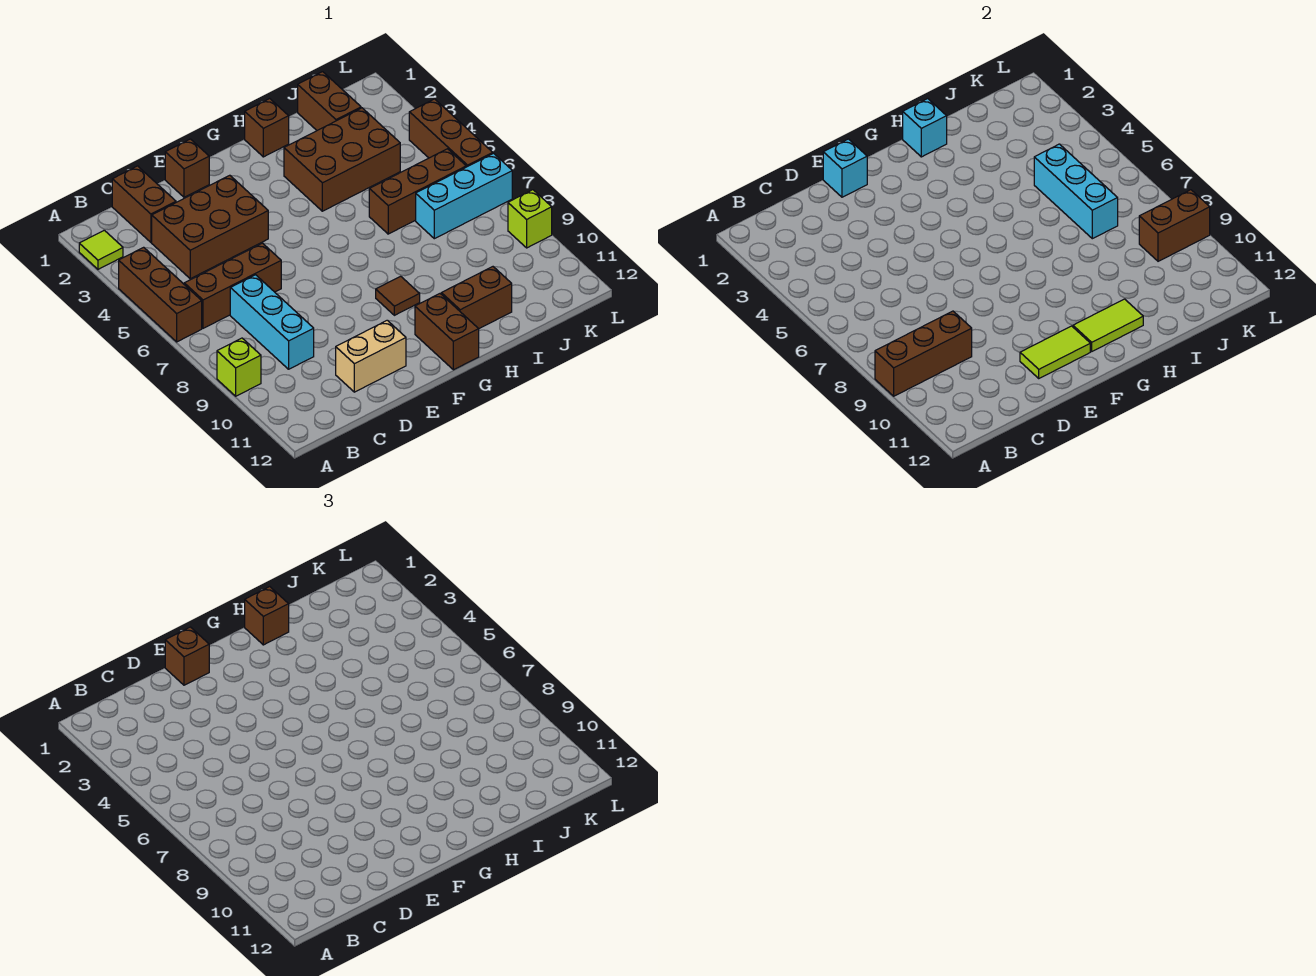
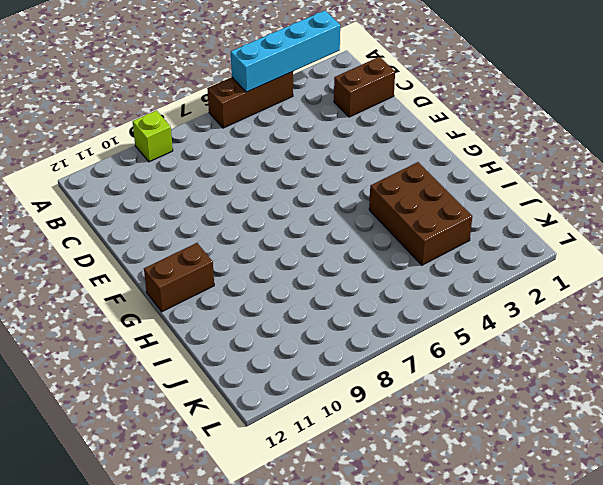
cyan brick A2:A5 level 2 -> none
none -> lime tile A2 level 1
none -> brown brick B6:D6 level 1
none -> brown brick C3:E4 level 1

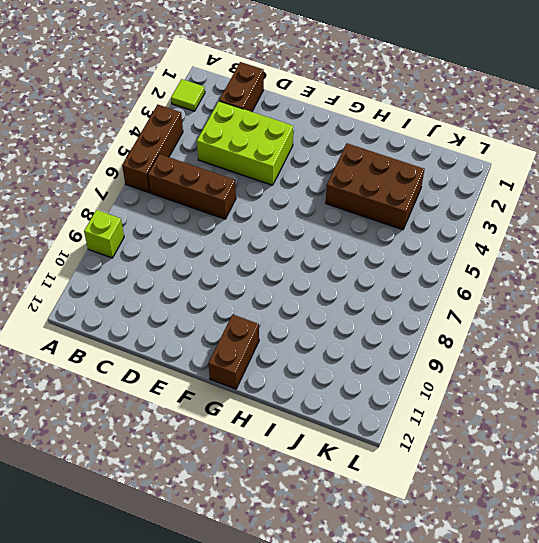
lime brick C3:E4 level 1 -> brown brick C3:E4 level 1
none -> cyan brick C7:C9 level 1
none -> tan brick D11:E11 level 1
none -> brown brick E1 level 1

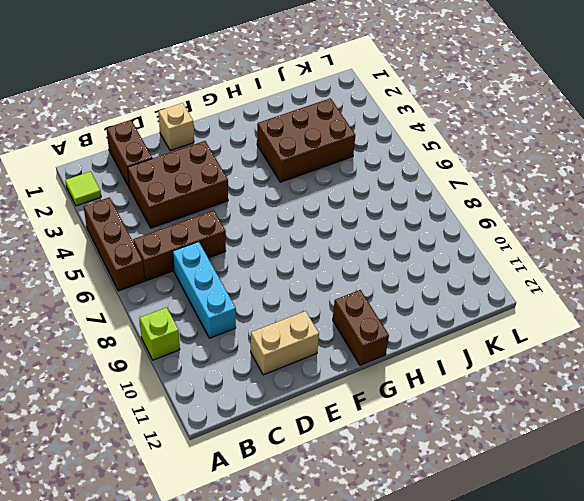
tan brick E1 level 1 -> brown brick E1 level 1
none -> brown tile G9 level 1
none -> brown brick H1 level 1
none -> brown brick H11:I11 level 1

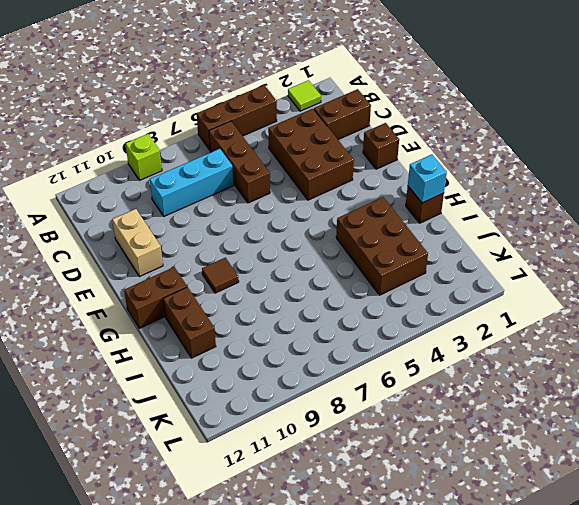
none -> brown brick I6:K6 level 1
none -> brown brick J1:J2 level 1
none -> cyan brick J7:L7 level 1

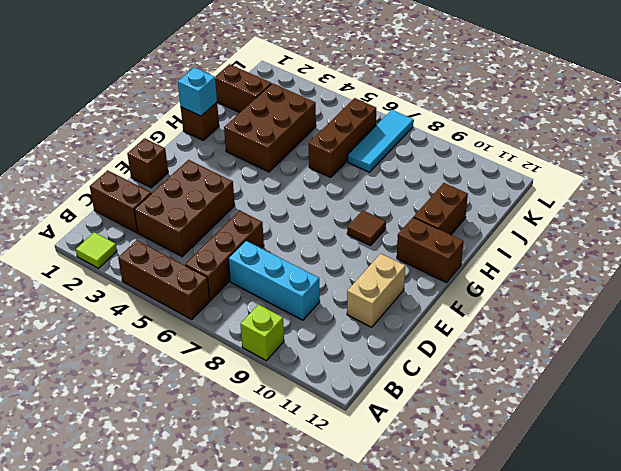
cyan tile J7:L7 level 1 -> cyan brick J7:L7 level 1
none -> brown brick L4:L6 level 1
none -> lime brick L9 level 1
none -> brown brick A9:C9 level 2

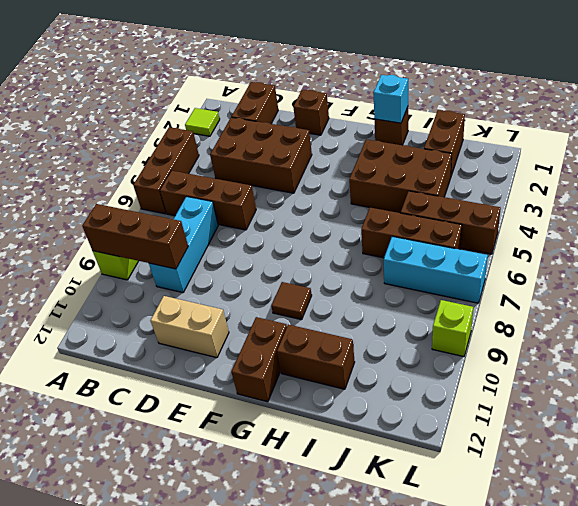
brown brick J5:L5 level 1 -> brown brick L4:L6 level 1
none -> cyan brick E1 level 2
none -> lime tile E11:F11 level 2
none -> lime tile G11:H11 level 2

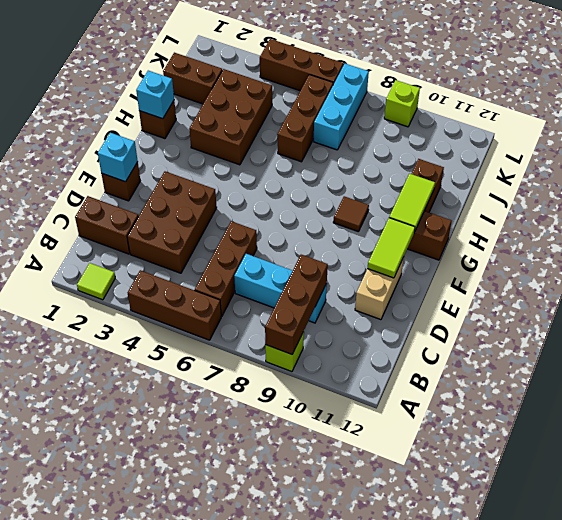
none -> cyan brick J5:J7 level 2
none -> brown brick K9:L9 level 2
none -> brown brick E1 level 3

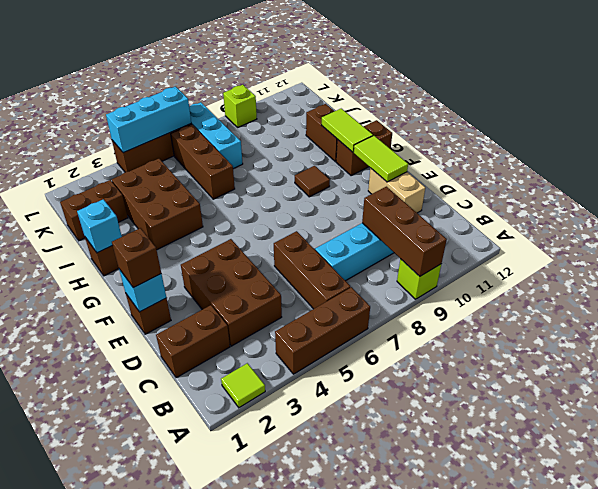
cyan brick L4:L6 level 2 -> cyan brick J5:J7 level 2
none -> brown brick K9:L9 level 2
none -> brown brick H1 level 3

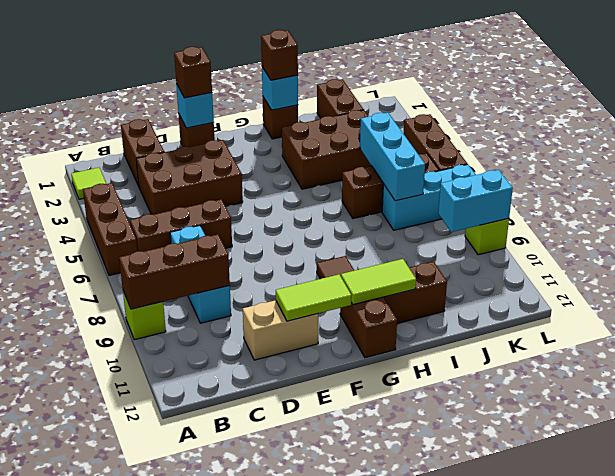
cyan brick K9:L9 level 2 -> brown brick K9:L9 level 2

